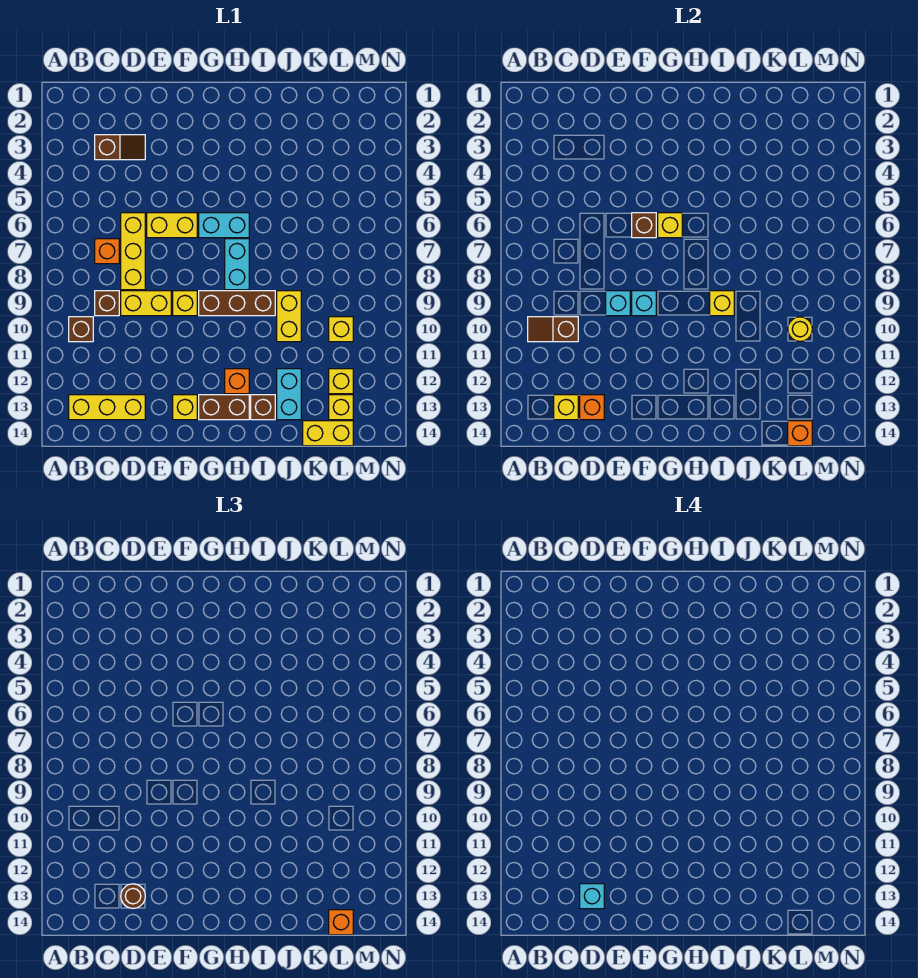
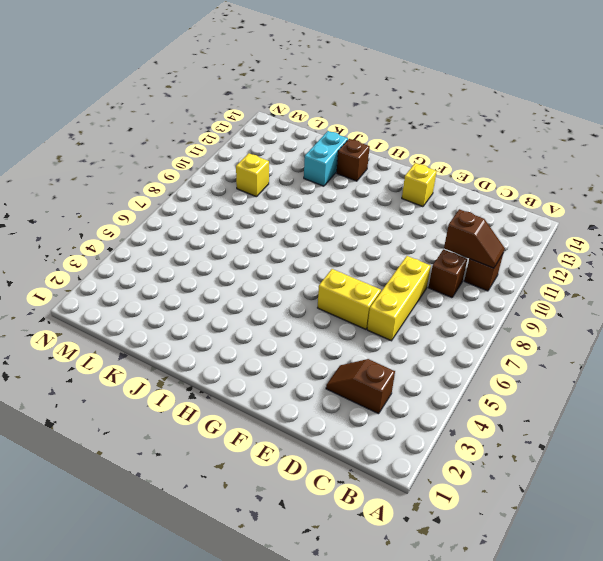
none -> yellow brick B13:D13 level 1
none -> orange brick C7 level 1
none -> yellow brick D9:E9 level 1
none -> yellow brick F9 level 1

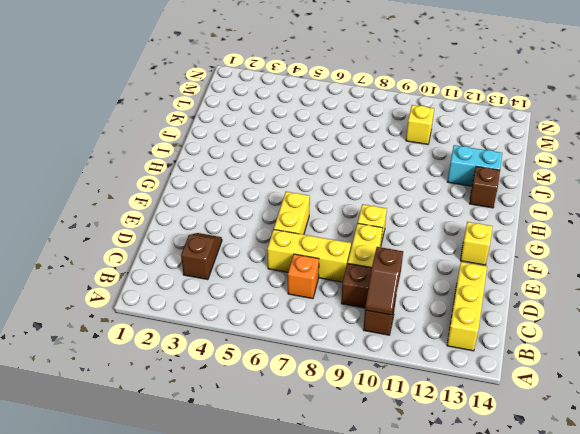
none -> cyan brick G6:H6 level 1
none -> brown brick G9:I9 level 1
none -> brown brick G13:H13 level 1
none -> cyan brick H7:H8 level 1

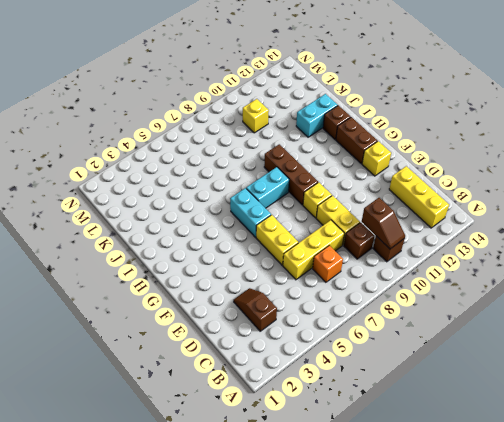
none -> orange brick H12 level 1
none -> yellow brick J9:J10 level 1
none -> yellow brick K14:L14 level 1
none -> yellow brick L12 level 1

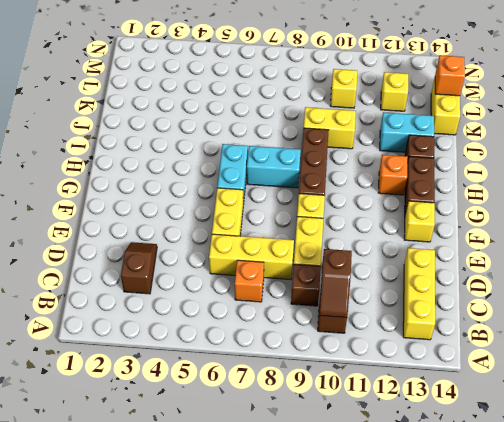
none -> yellow brick L13 level 1
none -> yellow brick C13 level 2
none -> orange brick D13 level 2
none -> cyan brick E9 level 2

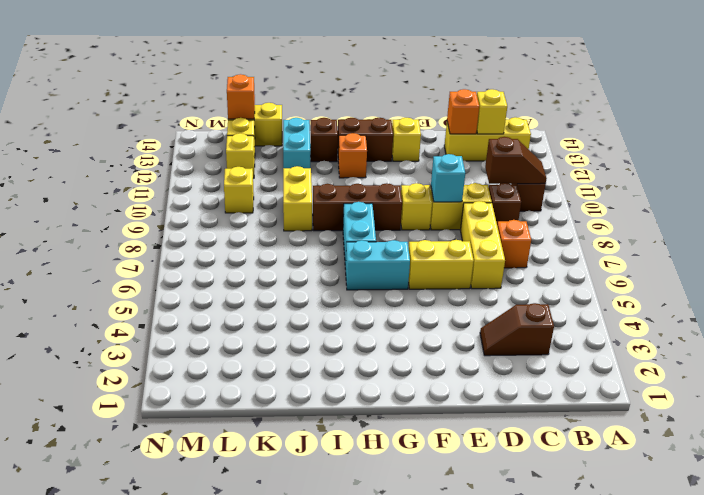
none -> brown brick F6 level 2
none -> cyan brick F9 level 2
none -> yellow brick G6 level 2
none -> yellow brick I9 level 2

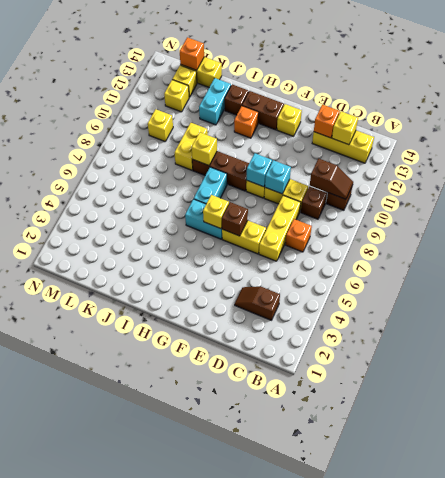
none -> yellow round brick L10 level 2
none -> brown round brick D13 level 3
none -> orange brick L14 level 3
none -> cyan brick D13 level 4

